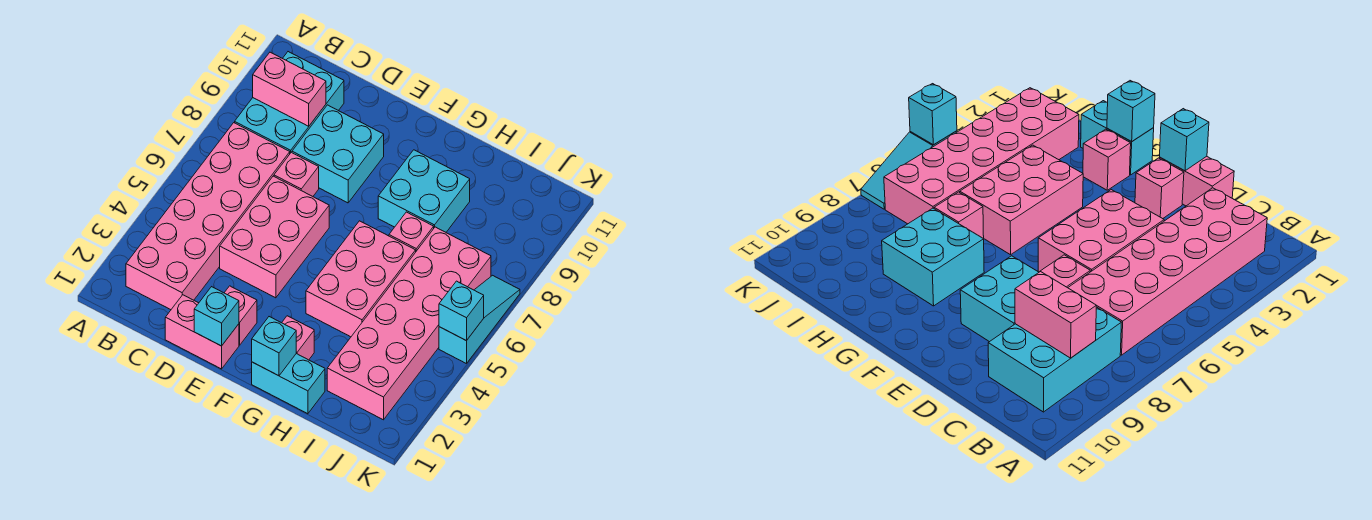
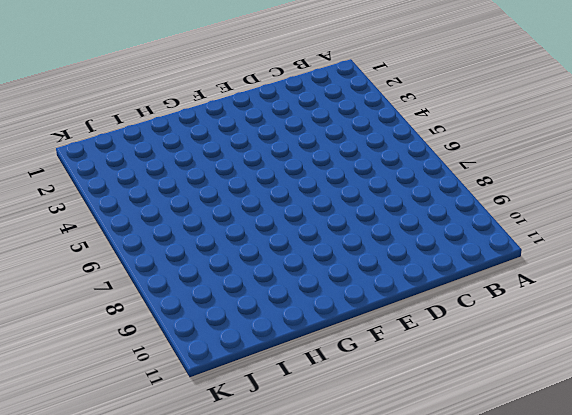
none -> pink brick B2:C7 level 1
none -> cyan brick B8:C10 level 1
none -> pink brick D1:E1 level 1

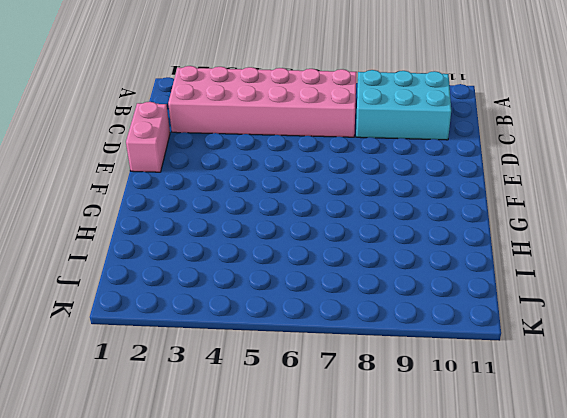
none -> pink brick D4:E6 level 1
none -> pink brick D7 level 1
none -> cyan brick D8:E9 level 1

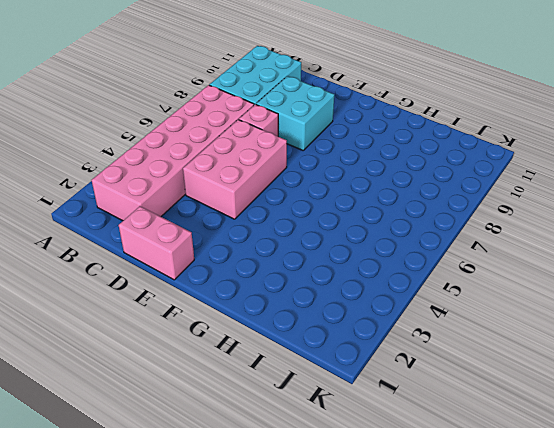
none -> pink brick E2 level 1
none -> cyan brick G1:H1 level 1
none -> pink brick G2 level 1

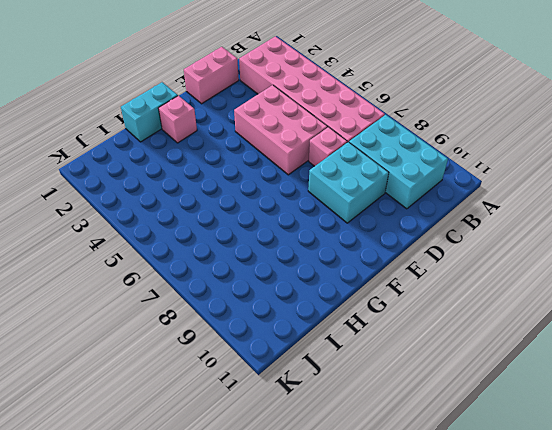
none -> pink brick E2 level 1
none -> pink brick G4:H6 level 1
none -> cyan brick G8:H9 level 1

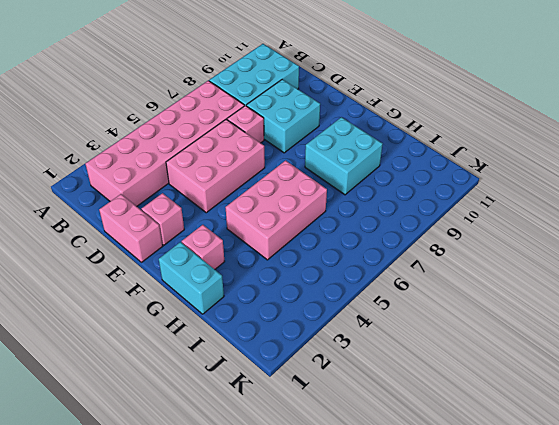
none -> pink brick H7 level 1
none -> pink brick I2:J7 level 1
none -> cyan slope K5:K7 level 1 top 5

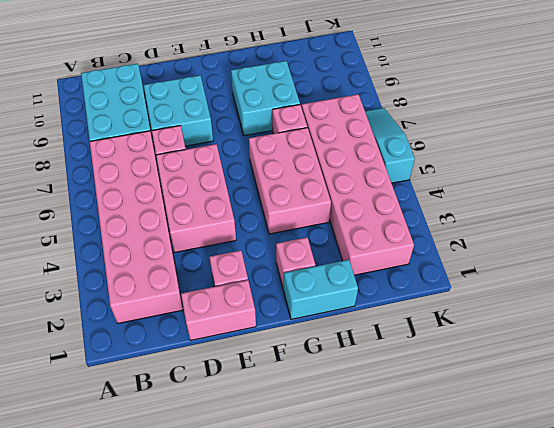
none -> pink brick B9:C9 level 2
none -> cyan brick E1 level 2
none -> cyan brick G1 level 2

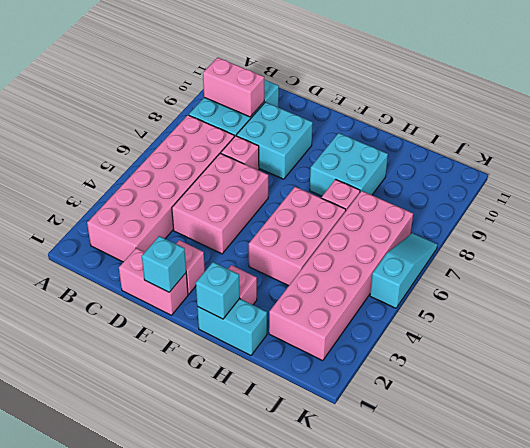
none -> cyan brick K5 level 2

